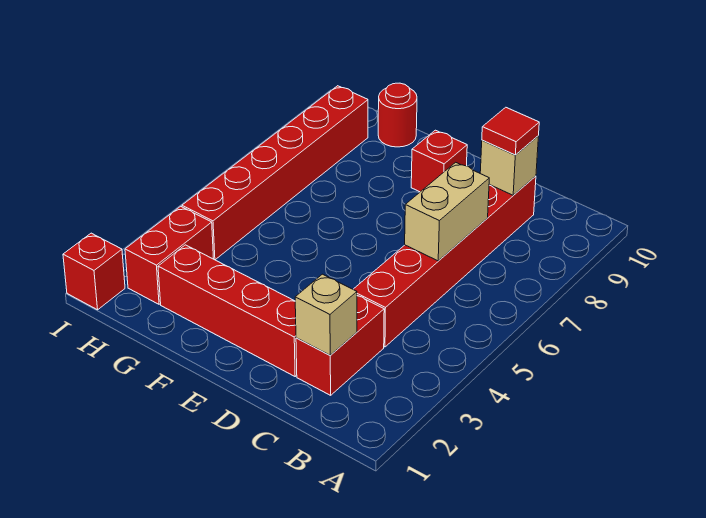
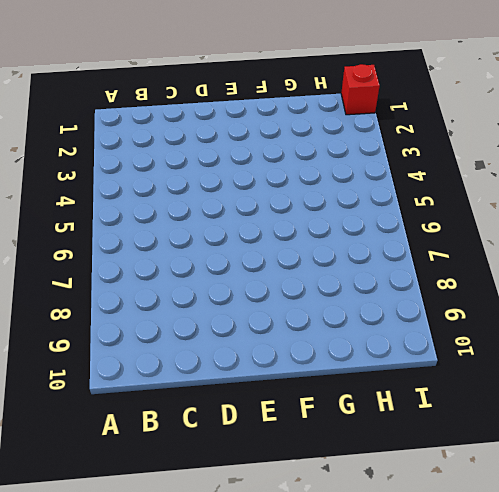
none -> red brick C2:C3 level 1
none -> red brick C4:C9 level 1
none -> red brick D2:G2 level 1

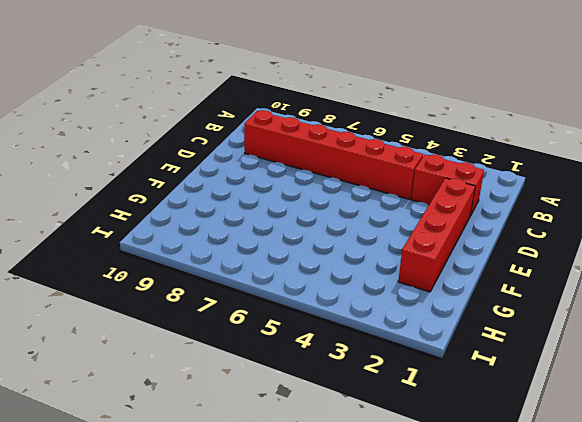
none -> red brick E9 level 1
none -> red round brick G10 level 1
none -> red brick H2:H3 level 1

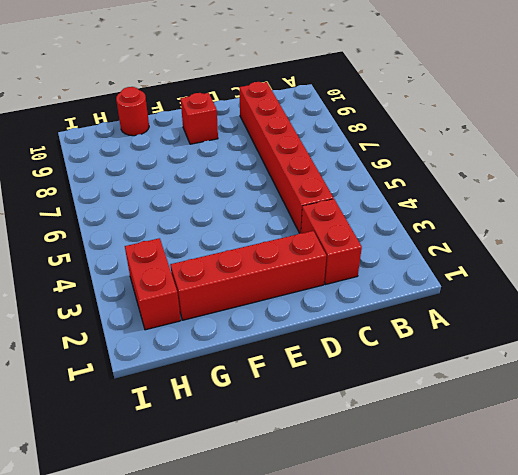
none -> red brick H4:H9 level 1
none -> red brick I1 level 1
none -> tan brick C2 level 2

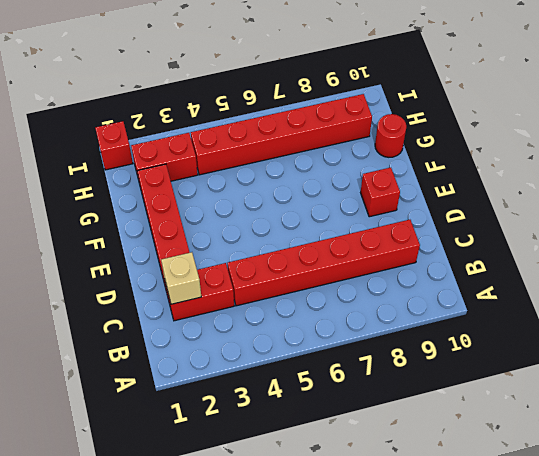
none -> tan brick C6:C7 level 2
none -> tan brick C9 level 2
none -> red tile C9 level 3

